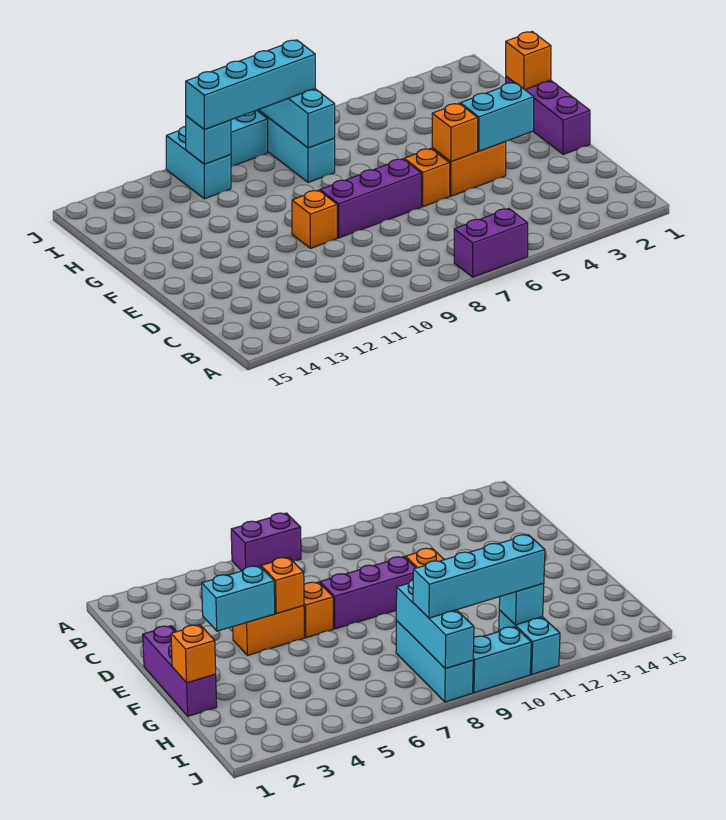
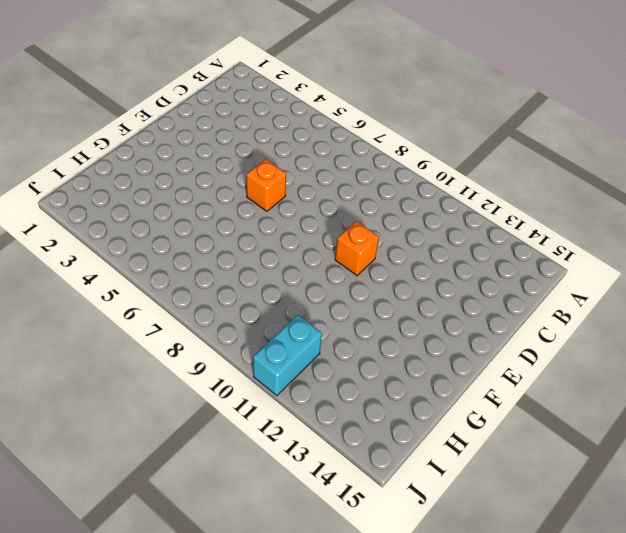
none -> purple brick A6:A7 level 1
none -> purple brick E1:G1 level 1
none -> orange brick E4:E5 level 1

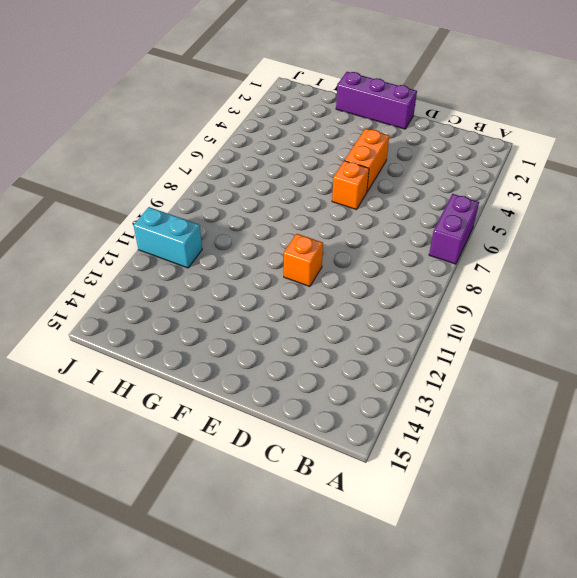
none -> purple brick E7:E9 level 1
none -> cyan brick H8:J8 level 1
none -> cyan brick J9:J10 level 1

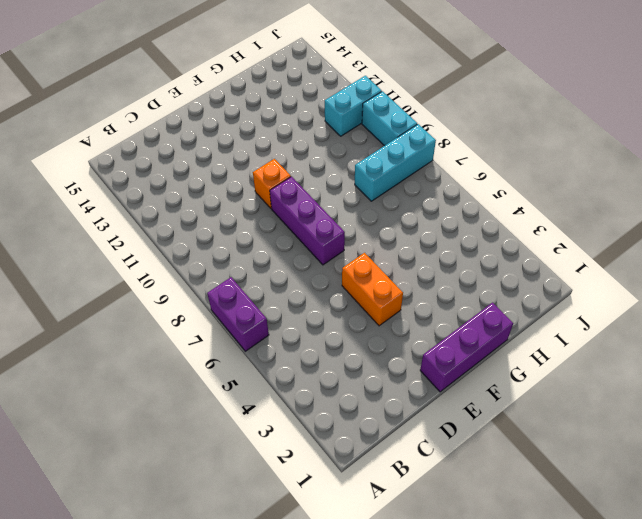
none -> orange brick E6 level 1
none -> cyan brick E3:E4 level 2
none -> orange brick E5 level 2

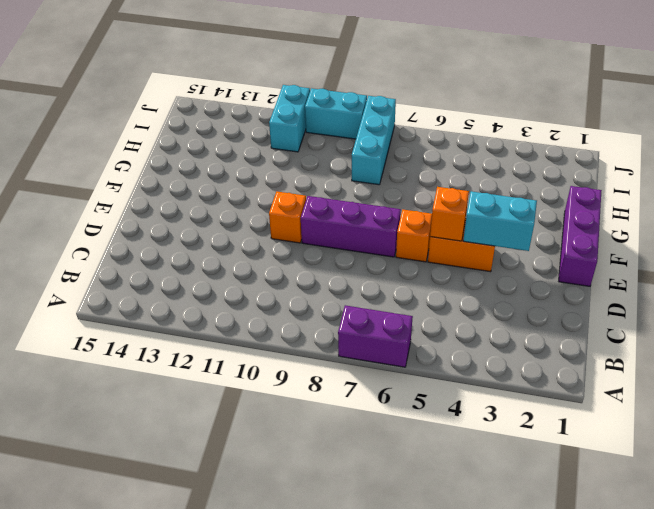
none -> orange brick G1 level 2
none -> cyan brick H8:J8 level 2
none -> cyan brick I11 level 2

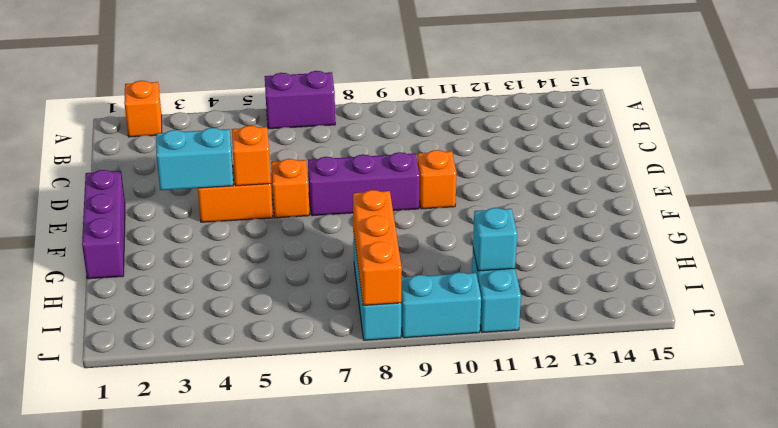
orange brick A2 level 1 -> orange brick G1 level 2
orange brick H8:J8 level 2 -> cyan brick H8:J8 level 2
none -> cyan brick I8:I11 level 3

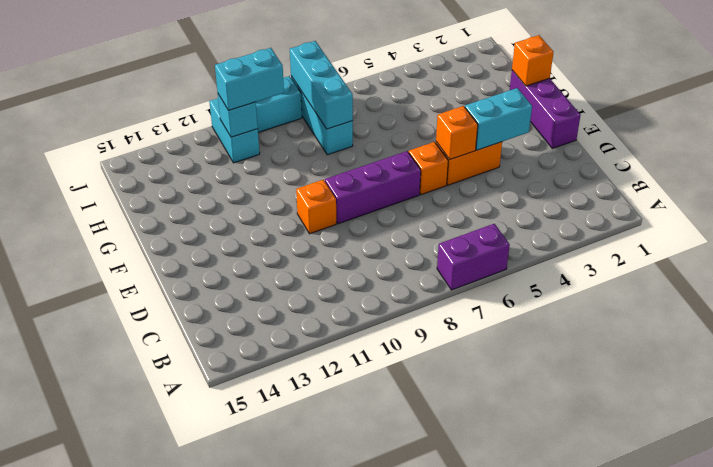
cyan brick I10:I11 level 3 -> cyan brick I8:I11 level 3

